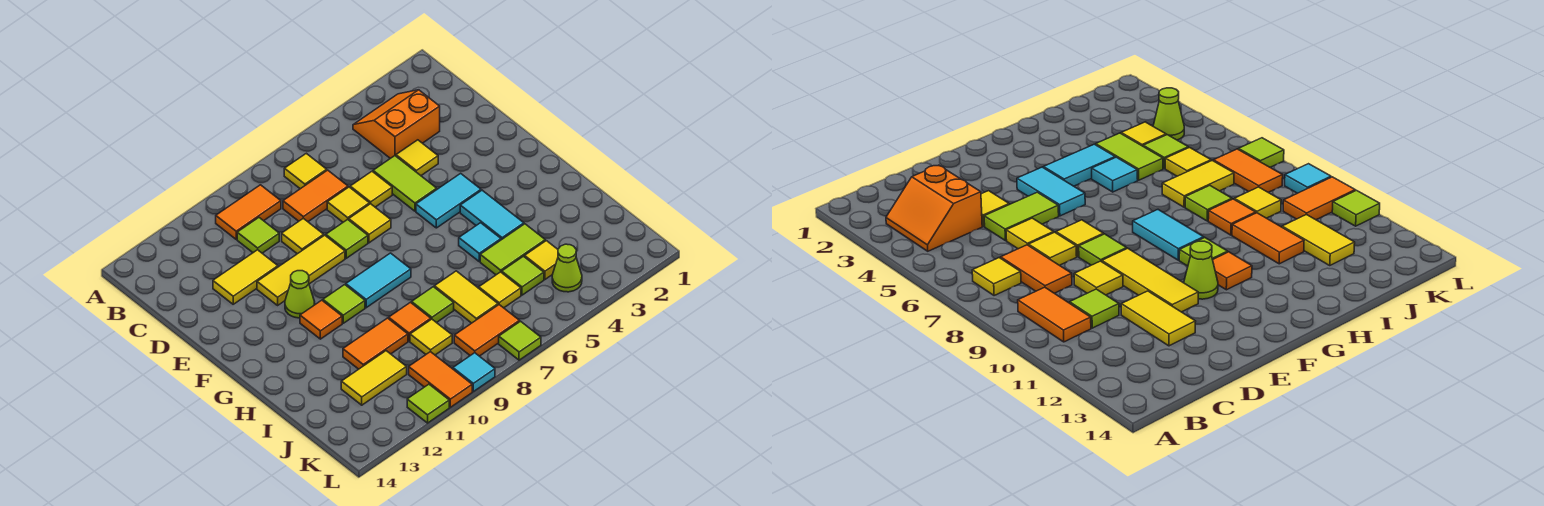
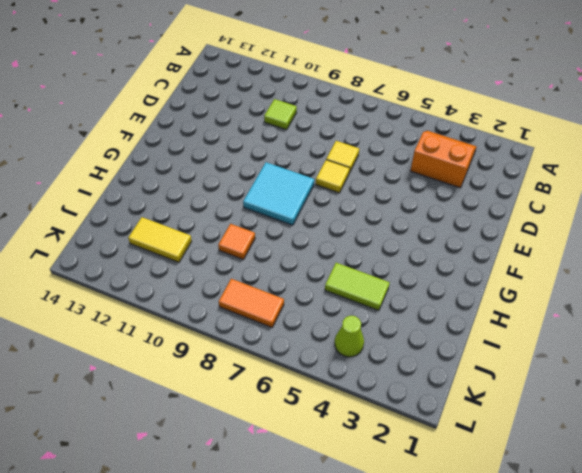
cyan tile F8:G9 level 1 -> cyan tile G8:G9 level 1
none -> yellow tile B7 level 1
none -> orange tile B9:B10 level 1
none -> orange tile C7:C8 level 1
none -> yellow tile D4 level 1

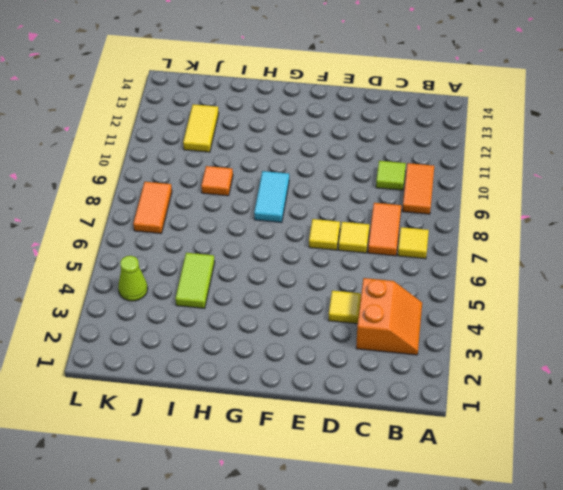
none -> lime tile D5:E5 level 1
none -> yellow tile D6 level 1
none -> yellow tile D9 level 1
none -> yellow tile D11:D12 level 1

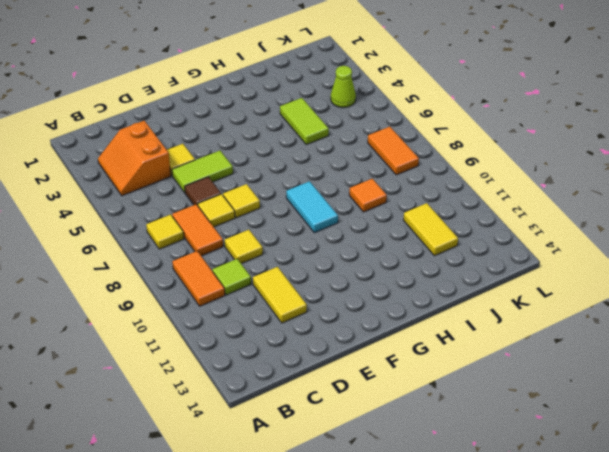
brown tile D6 level 1 -> yellow tile D6 level 1
none -> lime tile E8 level 1
none -> yellow tile E9:E11 level 1
none -> cyan tile F4:F5 level 1
none -> lime cone F11 level 1

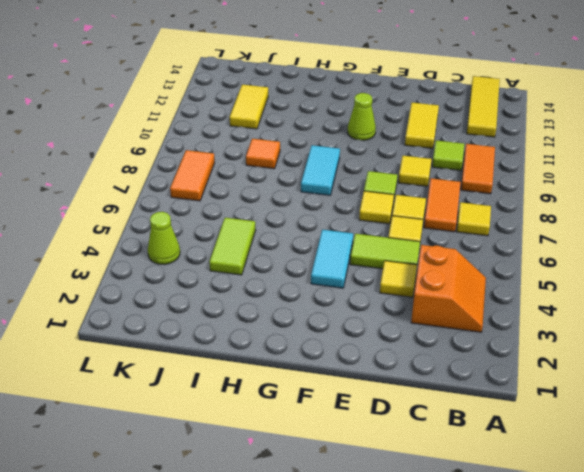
yellow tile B12:B14 level 1 -> yellow tile E9:E11 level 1
none -> cyan tile G4:H4 level 1
none -> lime tile G10 level 1
none -> orange tile G11 level 1
none -> cyan tile H5 level 1

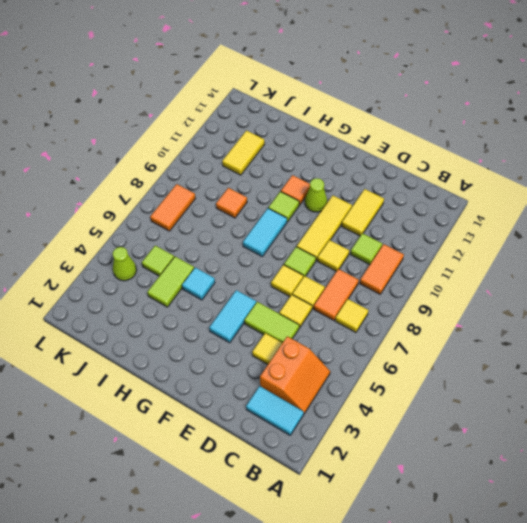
cyan tile B2:C2 level 1 -> cyan tile G4:H4 level 1
none -> yellow tile I7:J7 level 1
none -> lime tile I8 level 1
none -> orange tile I10:I11 level 1
none -> yellow tile J4 level 1

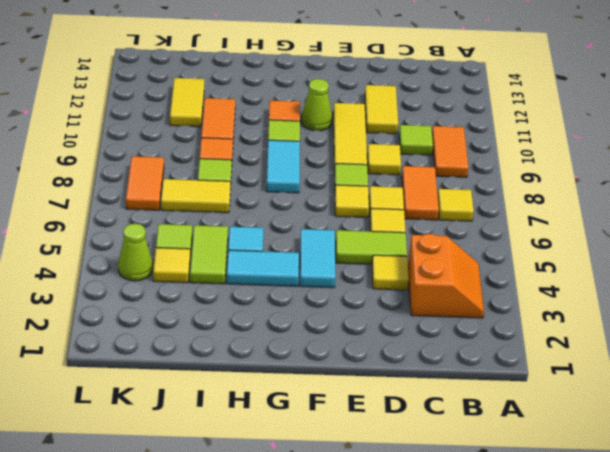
none -> yellow tile J6 level 1
none -> yellow tile J9 level 1
none -> orange tile K10:L10 level 1
none -> lime tile L7 level 1

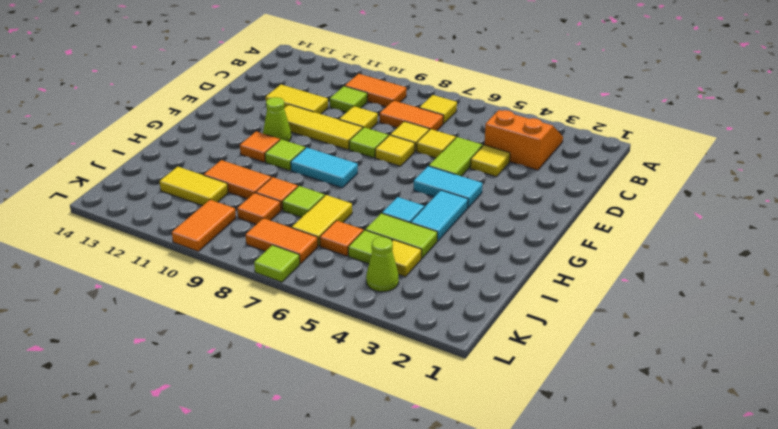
orange tile J6 level 1 -> yellow tile J6 level 1
orange tile J9 level 1 -> yellow tile J9 level 1
none -> cyan tile L9 level 1
none -> lime tile L11 level 1

